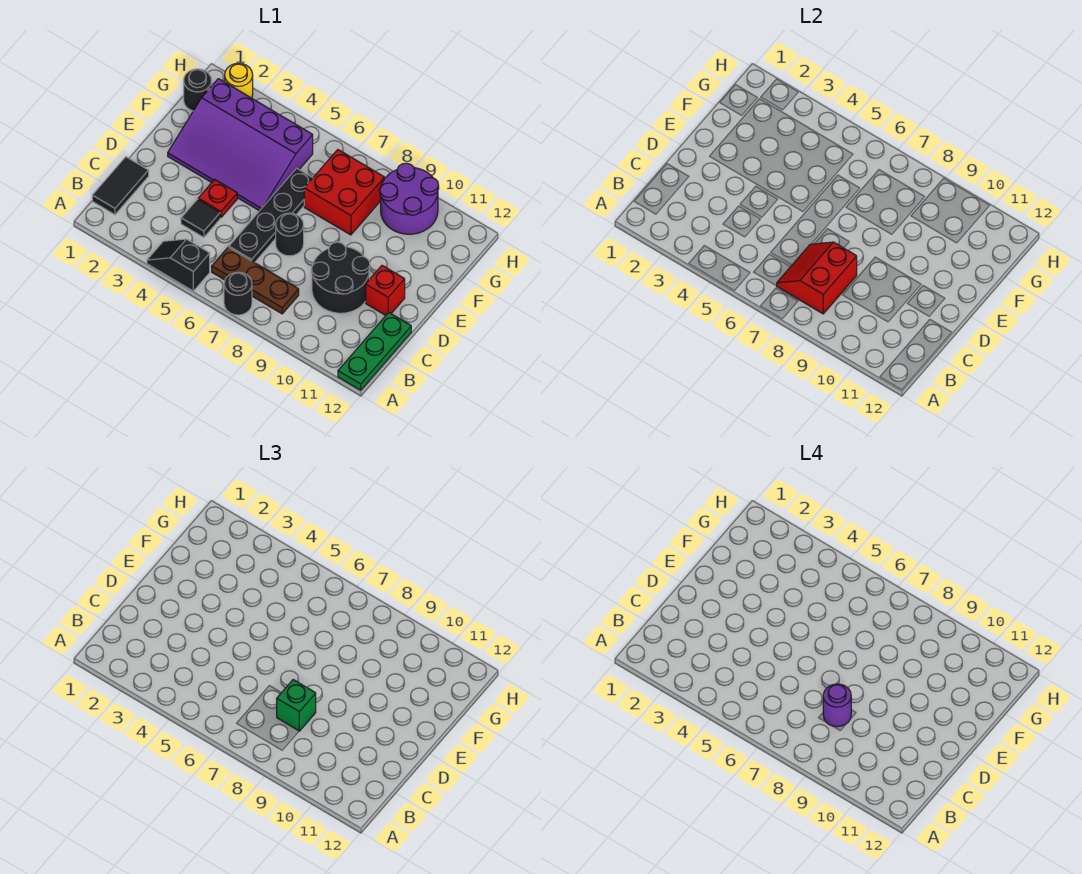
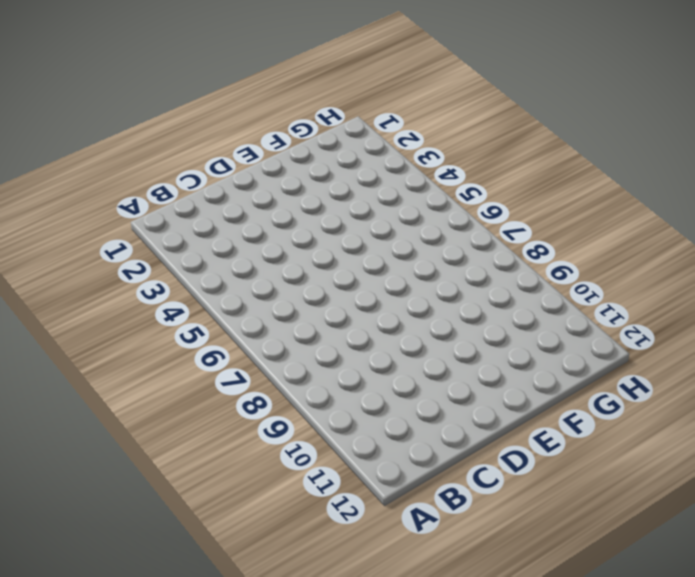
none -> black slope A4:A5 level 1 top 5
none -> black round brick A7 level 1
none -> green plate A12:C12 level 1

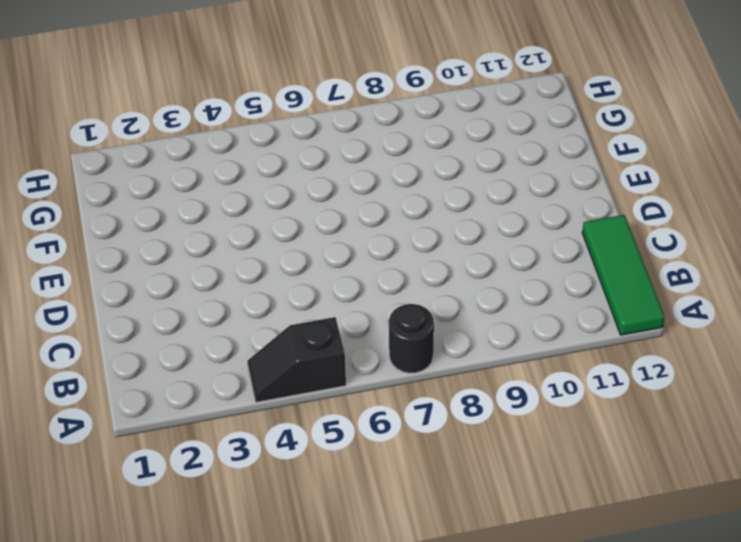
green tile A12:C12 level 1 -> green plate A12:C12 level 1
none -> black tile B1:C1 level 1
none -> brown plate B6:B8 level 1
none -> black tile C4 level 1

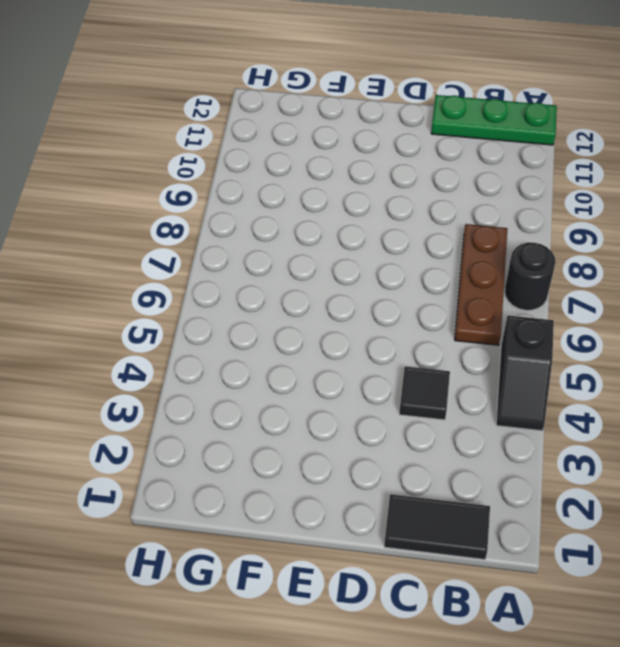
none -> black plate C6:F6 level 1
none -> black round brick C9:D10 level 1
none -> red plate D4 level 1

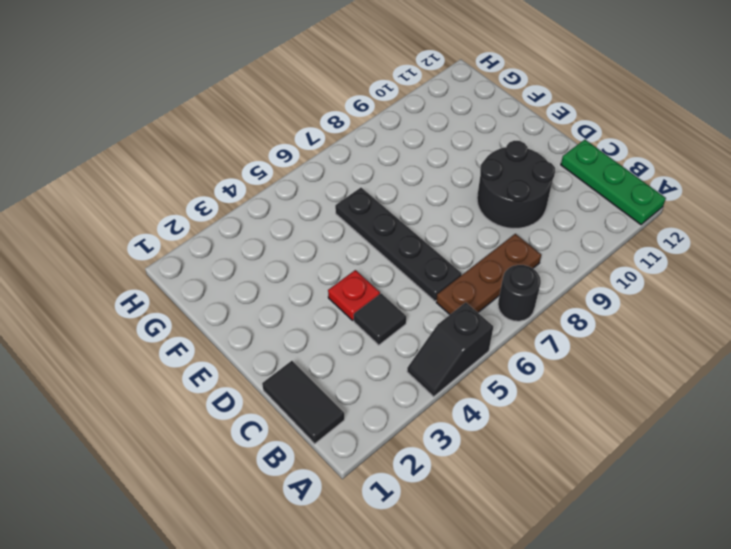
none -> black round brick D7 level 1
none -> red brick D11 level 1
none -> purple slope E2:G5 level 1 top G

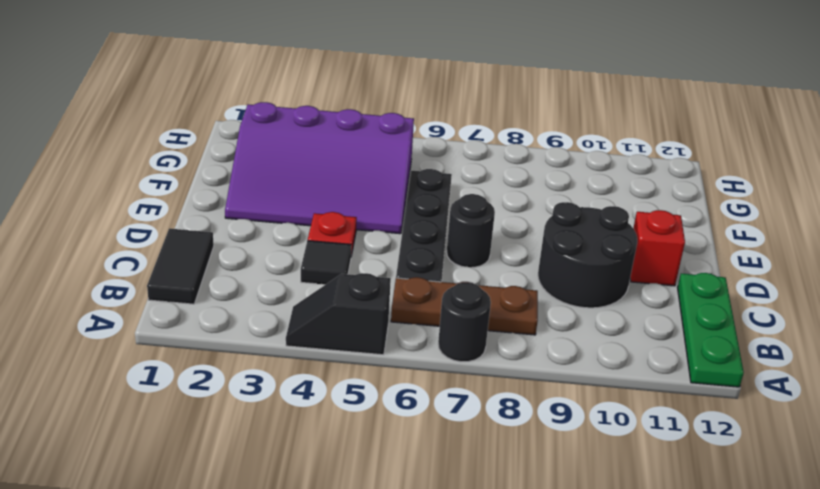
none -> red brick F7:G8 level 1
none -> black round brick G1 level 1
none -> purple round brick G9:H10 level 1

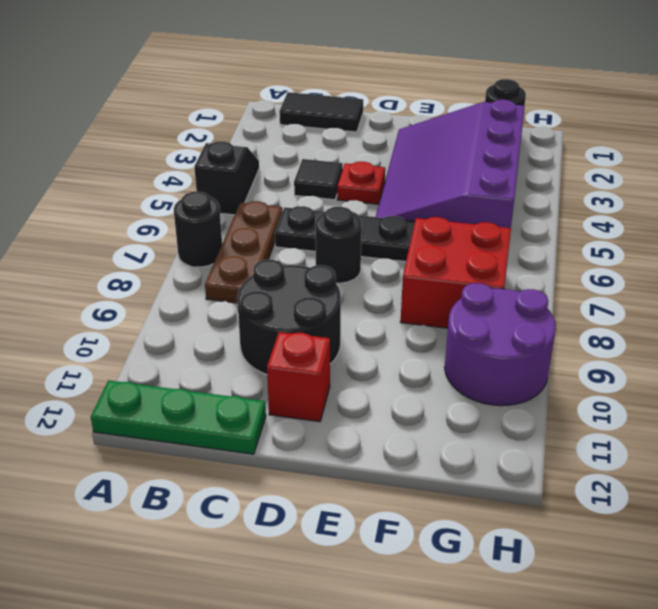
none -> yellow round brick H2 level 1
none -> red slope B7:C8 level 2 top 8
none -> green brick C8 level 3

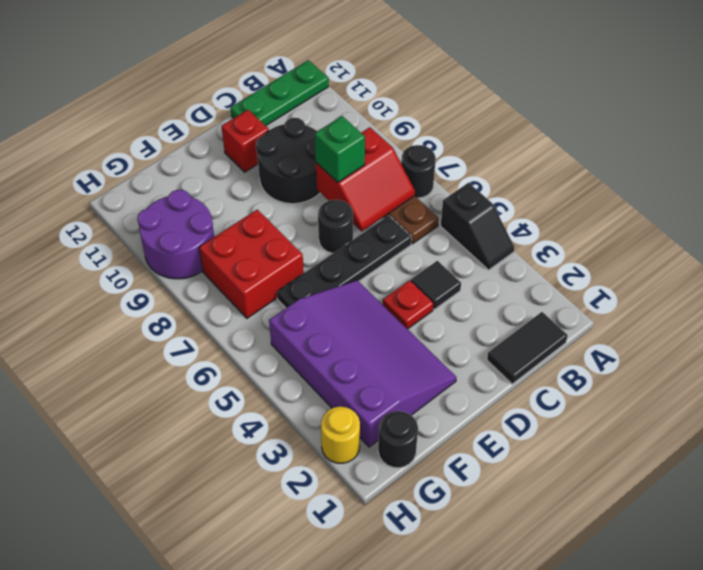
none -> purple round brick C8 level 4

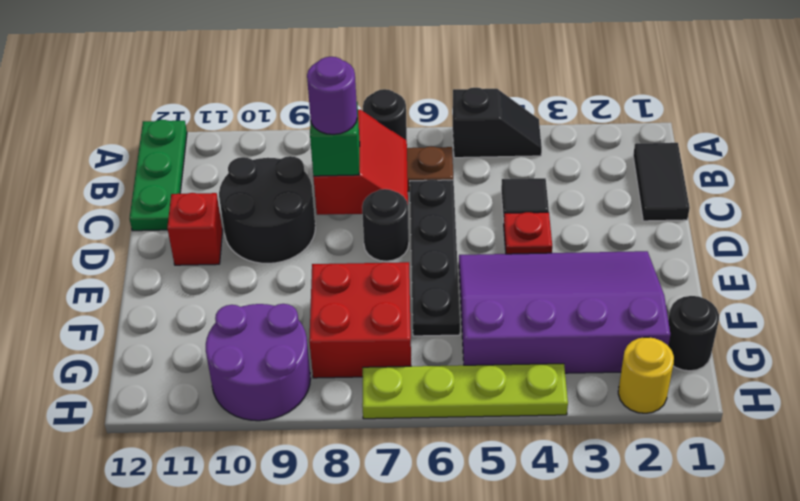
lime plate H4:H7 level 1 -> none

